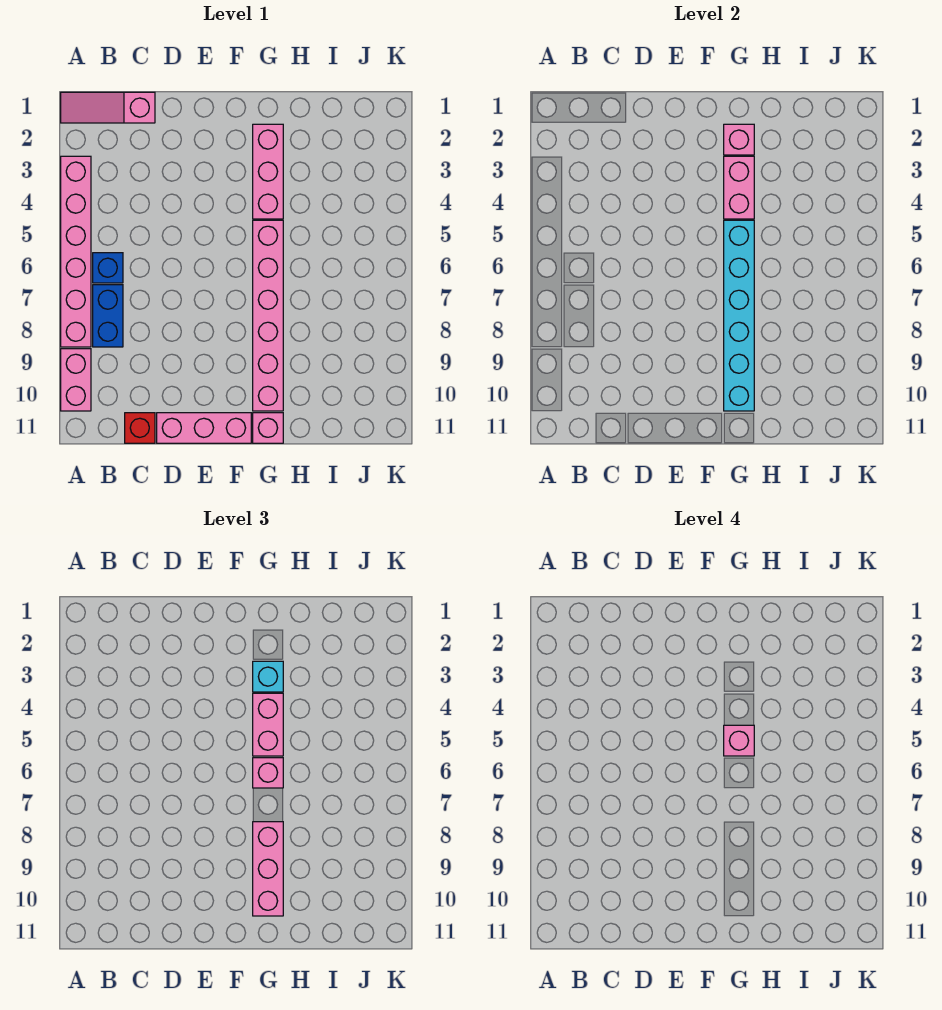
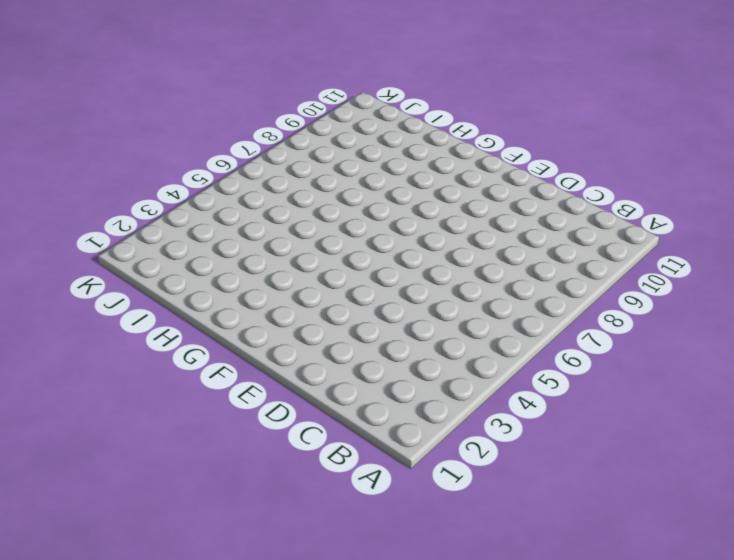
none -> pink slope A1:C1 level 1 top C
none -> pink brick A3:A8 level 1
none -> pink brick A9:A10 level 1

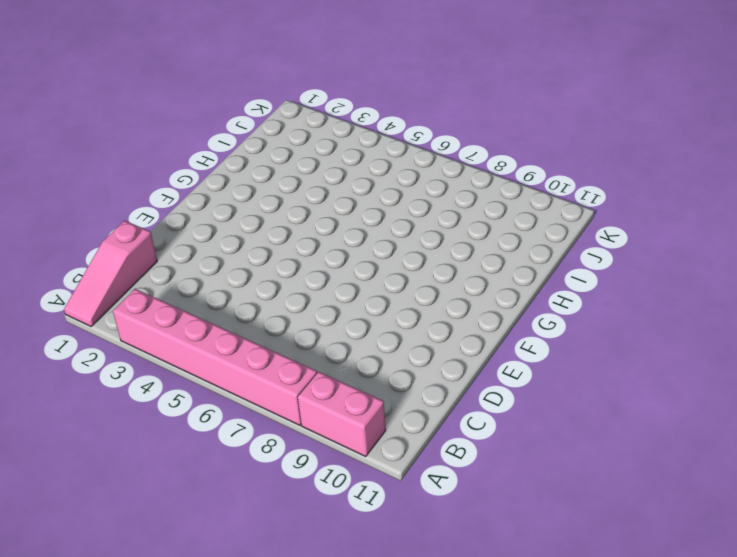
none -> blue brick B6 level 1
none -> blue brick B7:B8 level 1
none -> red brick C11 level 1

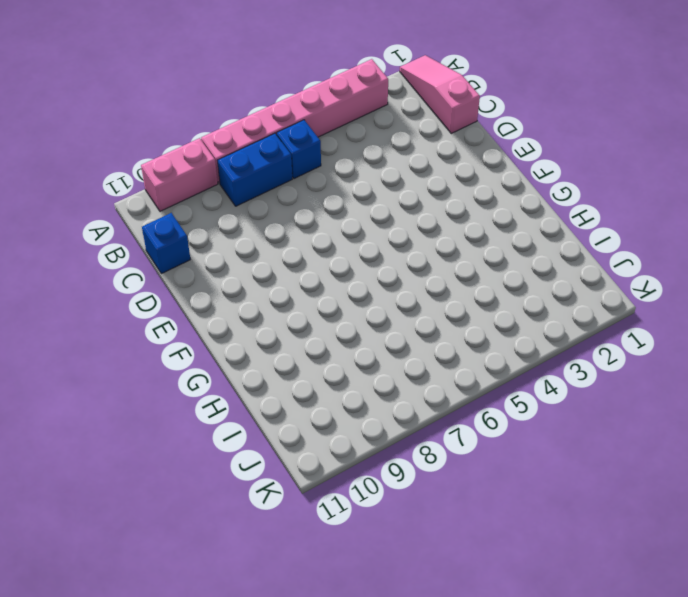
blue brick C11 level 1 -> red brick C11 level 1
none -> pink brick D11:F11 level 1
none -> pink brick G2:G4 level 1
none -> pink brick G5:G10 level 1

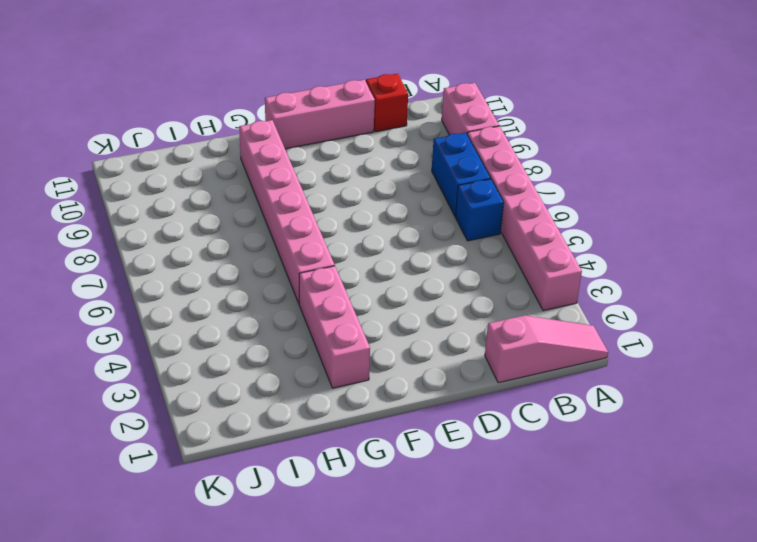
none -> pink brick G11 level 1
none -> pink brick G2 level 2
none -> pink brick G3:G4 level 2

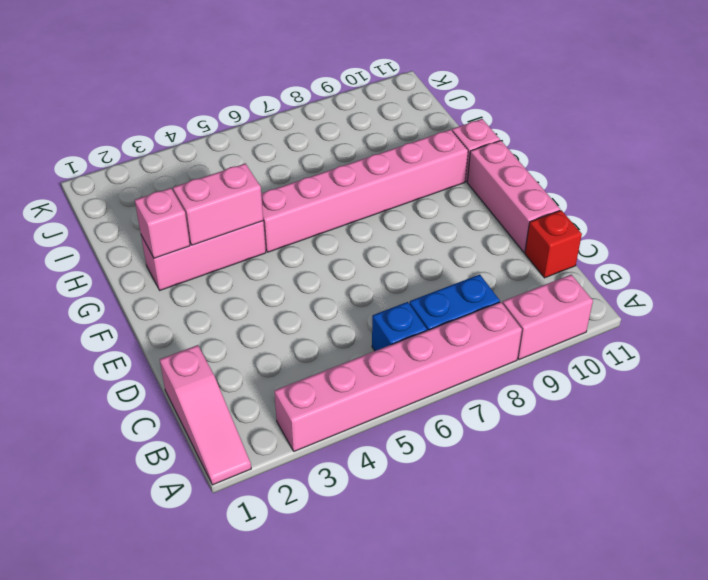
none -> cyan brick G5:G10 level 2
none -> cyan brick G3 level 3
none -> pink brick G4:G5 level 3

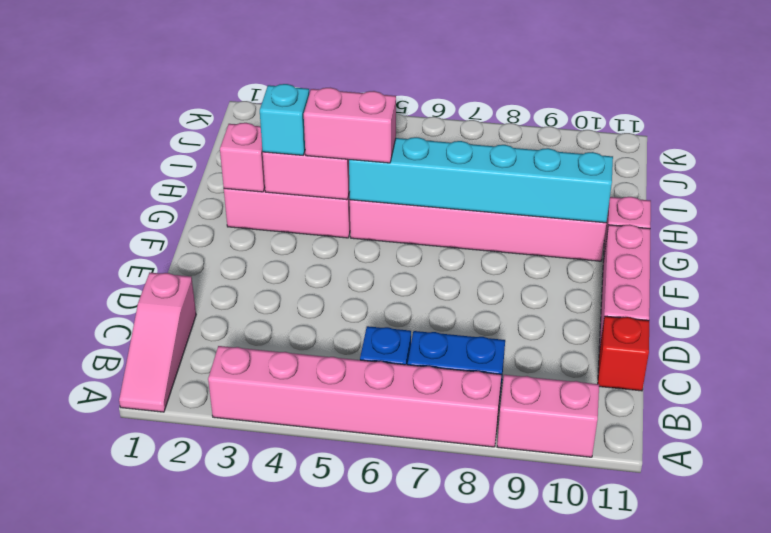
none -> pink brick G6 level 3
none -> pink brick G8:G10 level 3
none -> pink brick G5 level 4

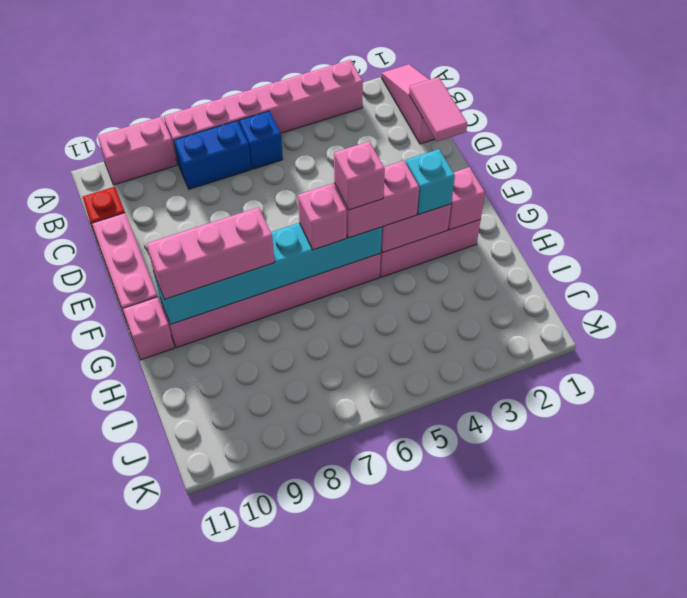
pink tile C1:D1 level 2 -> none

